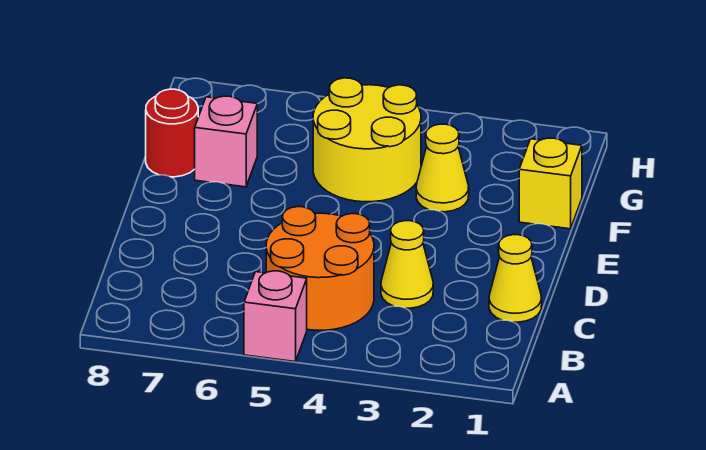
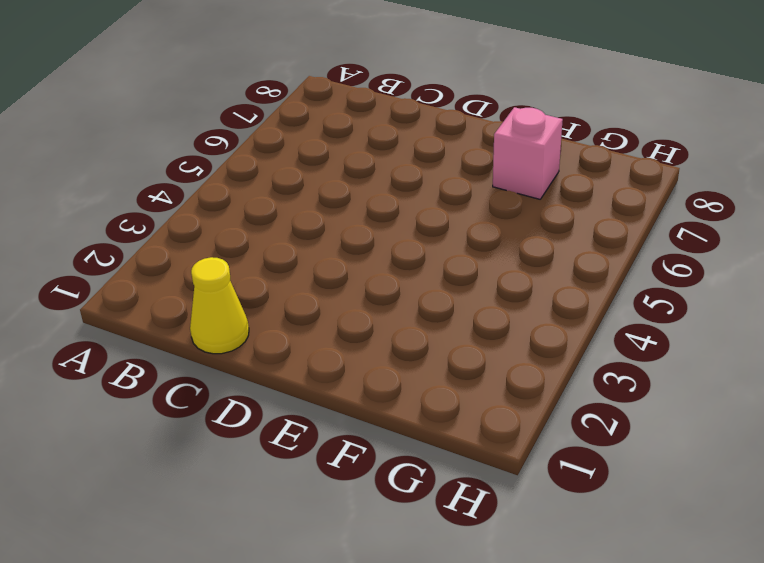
none -> pink brick A5 level 1
none -> orange round brick B4:C5 level 1

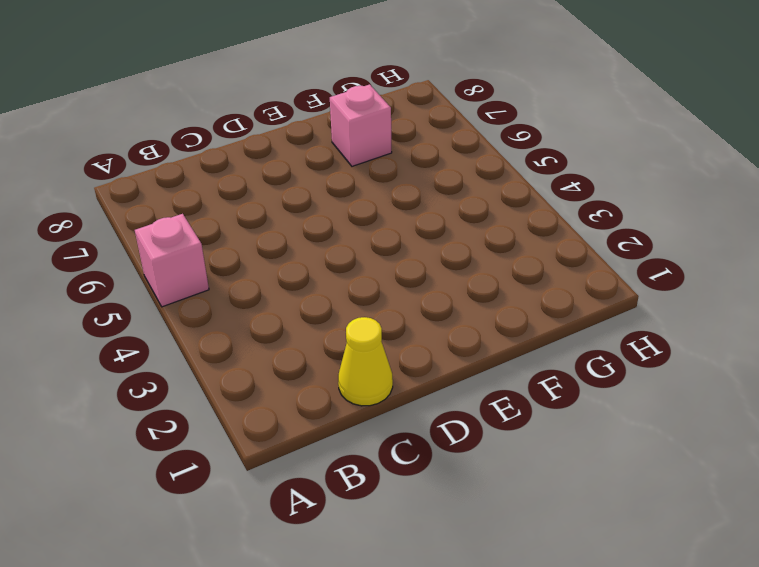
none -> orange round brick B4:C5 level 1
none -> yellow cone C3 level 1

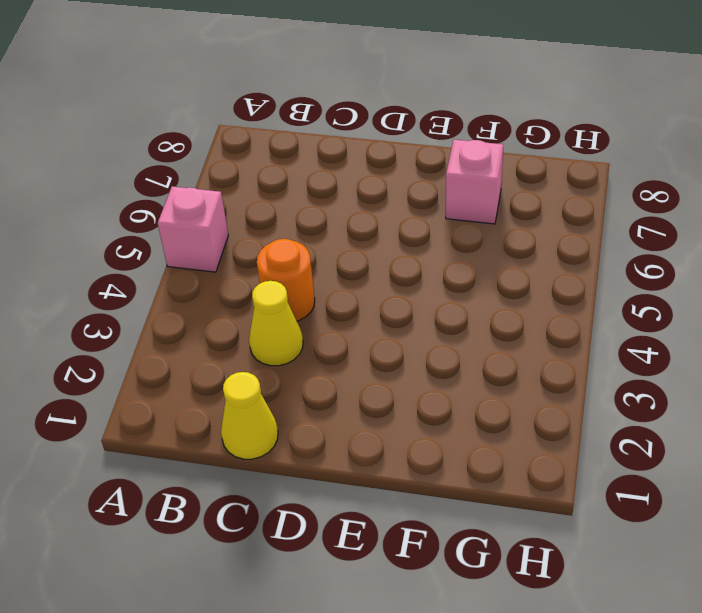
orange round brick C4 level 1 -> orange round brick B4:C5 level 1
none -> yellow brick F1 level 1
none -> yellow cone F3 level 1

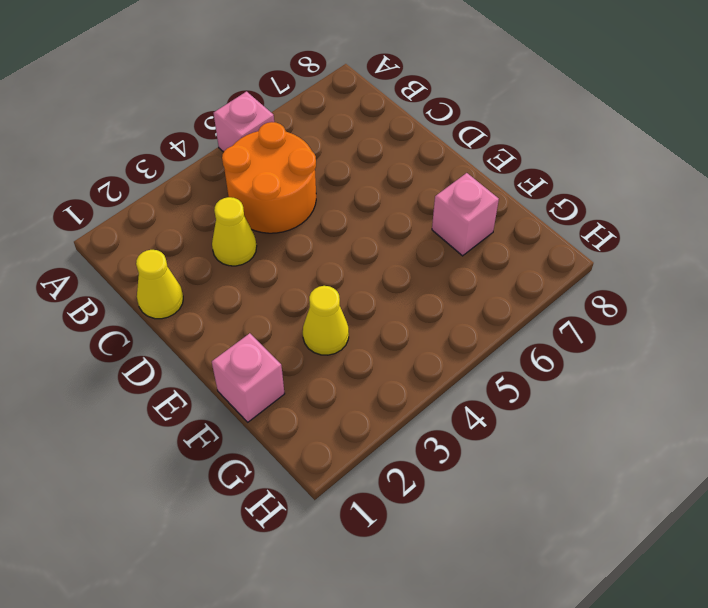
pink brick F1 level 1 -> yellow brick F1 level 1
none -> yellow round brick F4:G5 level 1
none -> red round brick F8 level 1

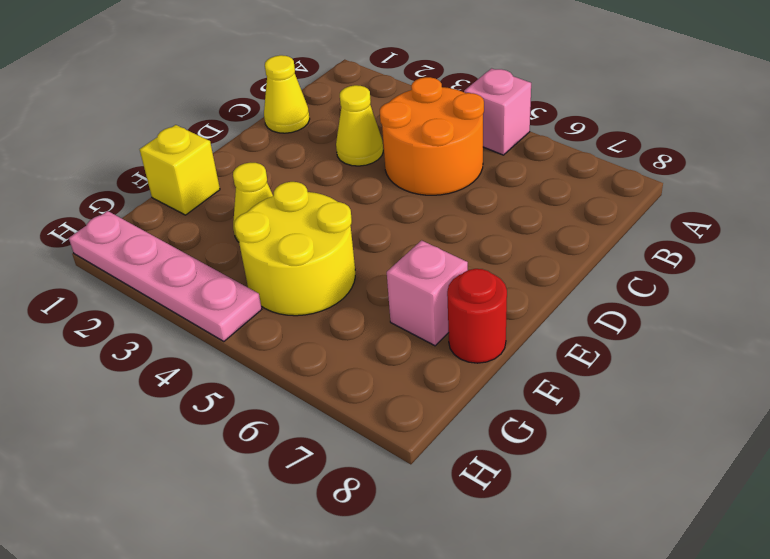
pink plate H1:H4 level 1 -> none

